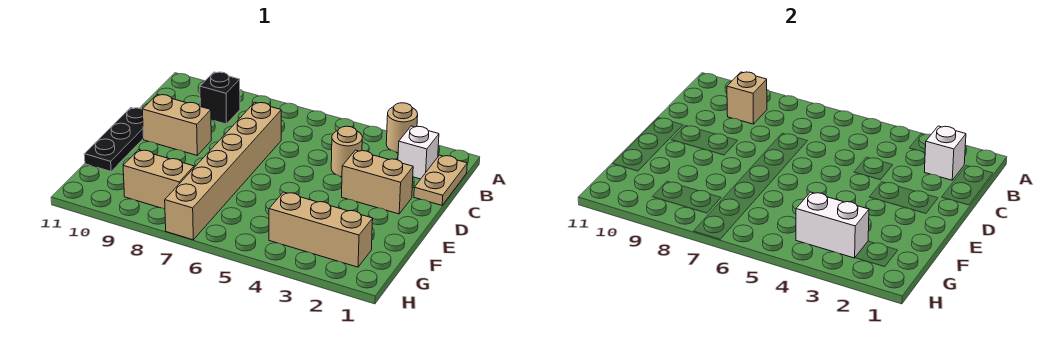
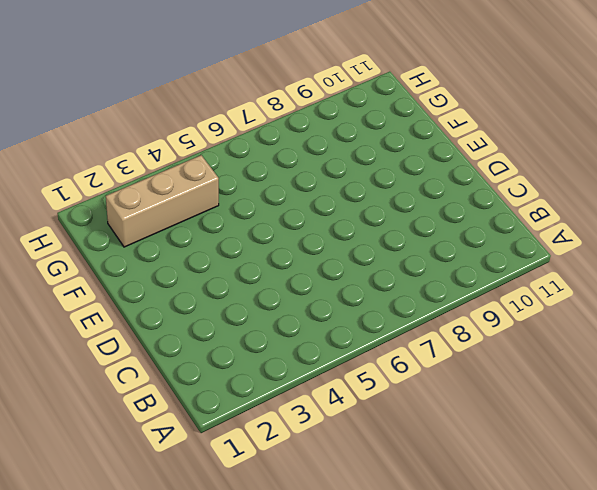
none -> tan round brick A3 level 1
none -> tan plate B1:C1 level 1
none -> white brick B2 level 1

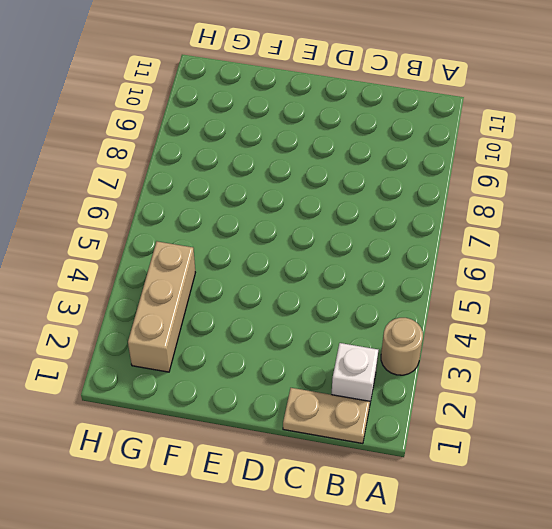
none -> black brick B9 level 1
none -> tan round brick C4 level 1
none -> tan brick C7:H7 level 1

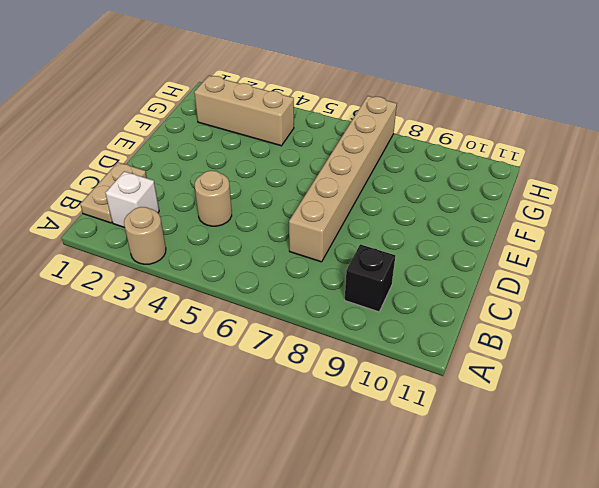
none -> tan brick D2:D3 level 1
none -> tan brick D9:D10 level 1
none -> black plate D11:F11 level 1

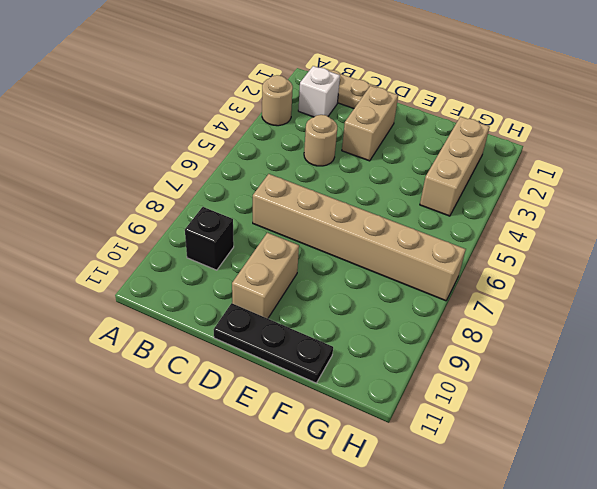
none -> tan brick G8:G9 level 1
none -> white brick B2 level 2
none -> tan brick B9 level 2

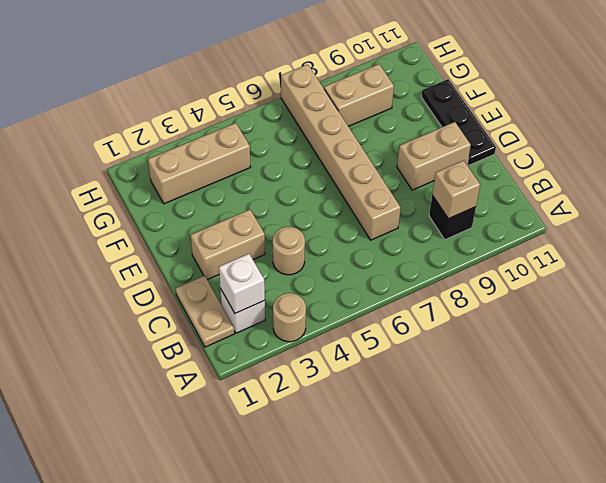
none -> white brick G3:G4 level 2

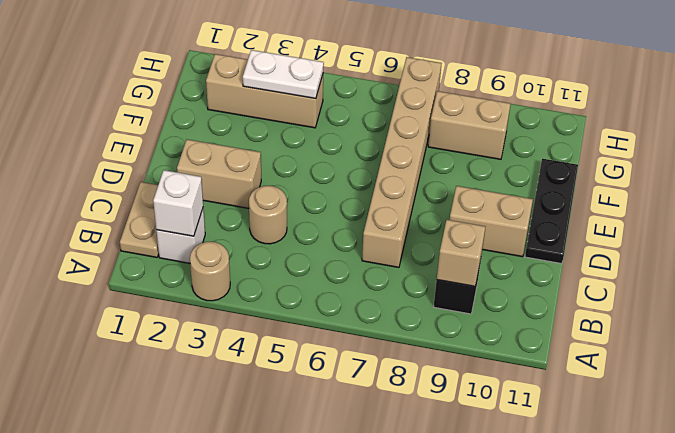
white plate G3:G4 level 2 -> white brick G3:G4 level 2

